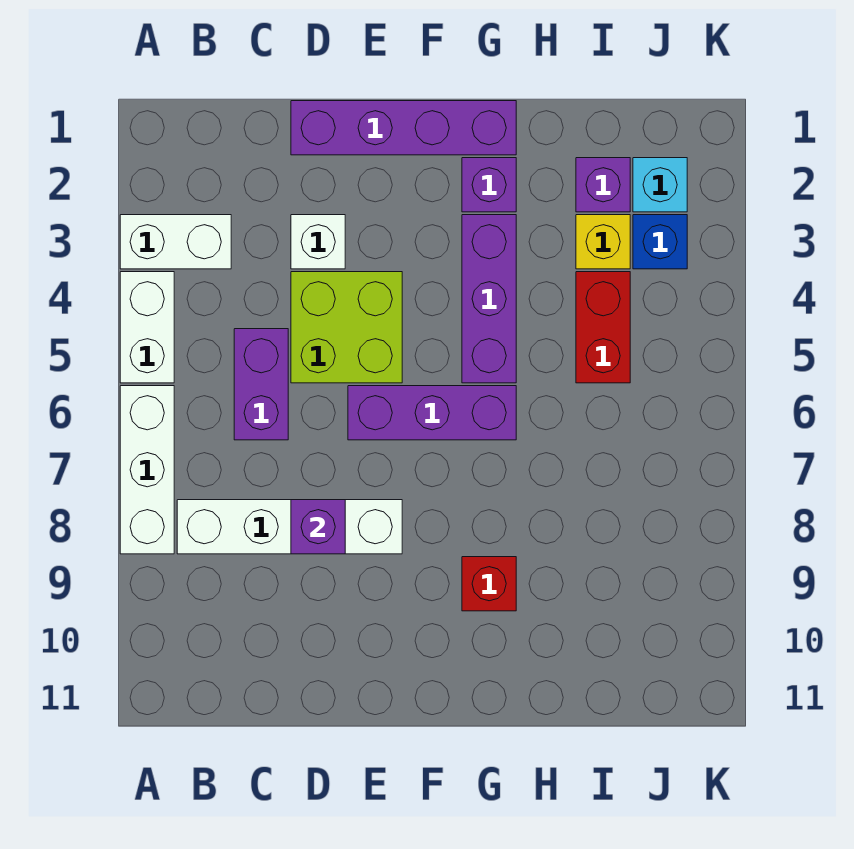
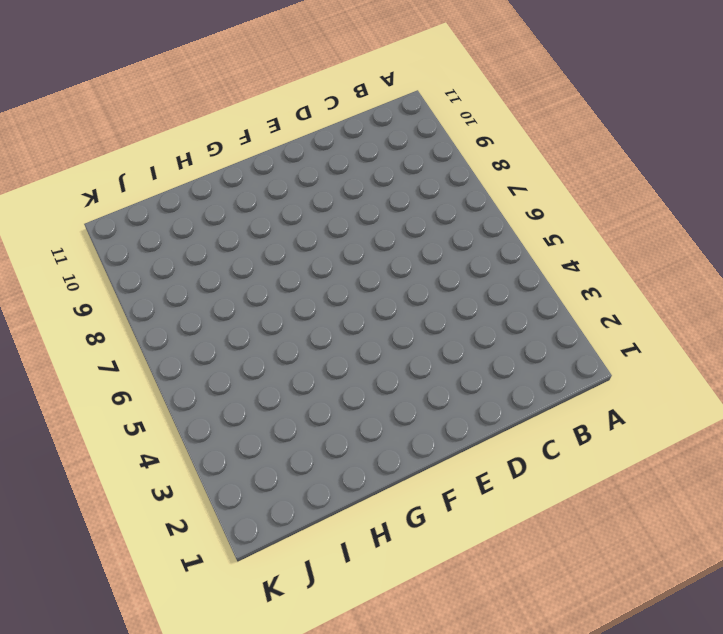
none -> white brick A3:B3 level 1
none -> white brick A4:A5 level 1
none -> white brick A6:A8 level 1

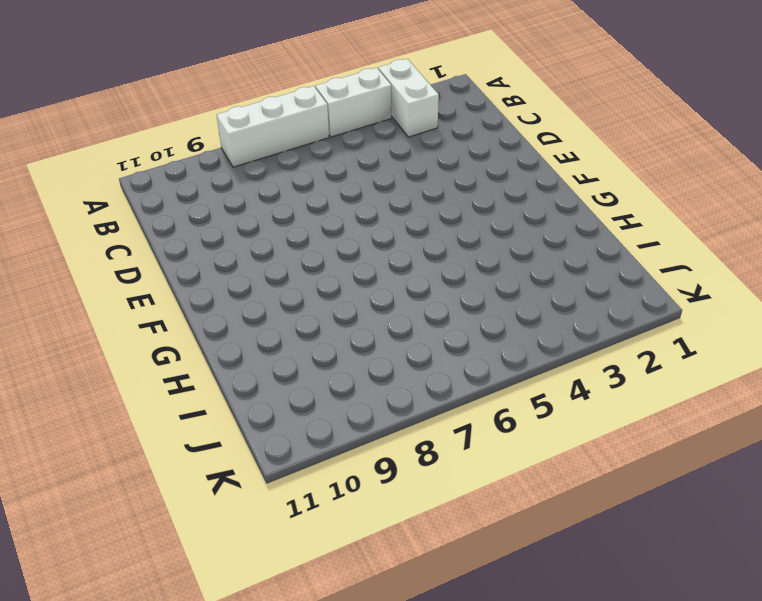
none -> white brick B8:E8 level 1
none -> purple brick C5:C6 level 1
none -> purple brick D1:G1 level 1

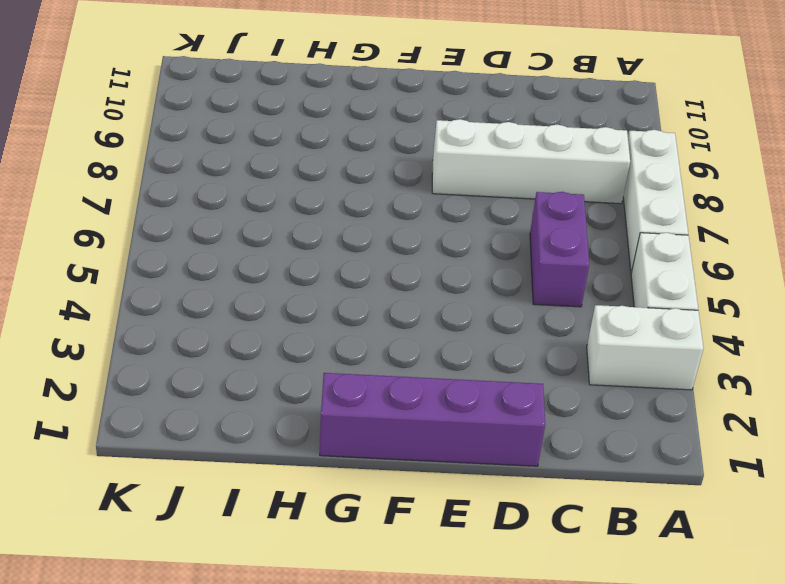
none -> white brick D3 level 1
none -> lime brick D4:E5 level 1
none -> purple brick E6:G6 level 1

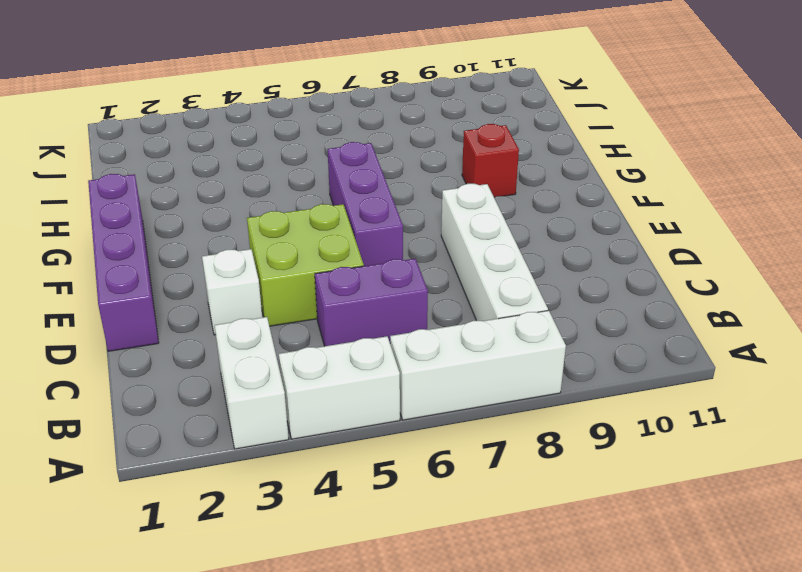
none -> purple brick G2 level 1
none -> purple brick G3:G5 level 1
none -> purple brick I2 level 1

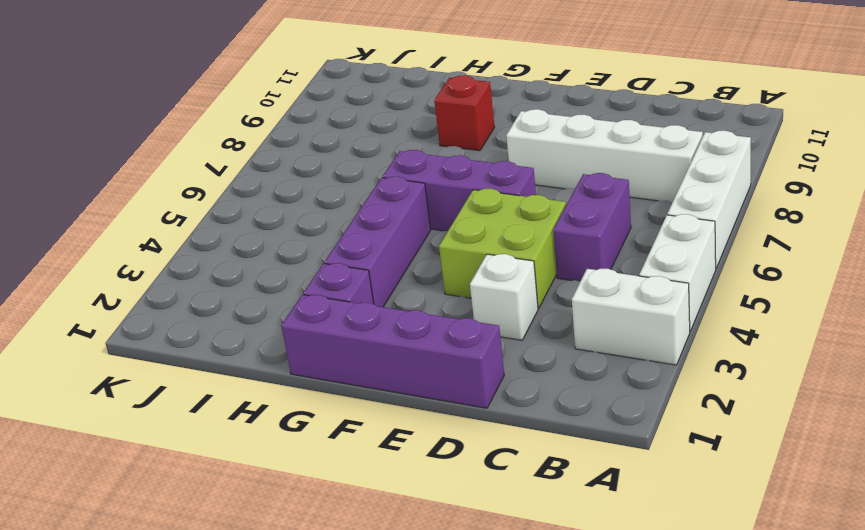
none -> purple brick I2 level 1
none -> yellow brick I3 level 1
none -> red brick I4:I5 level 1

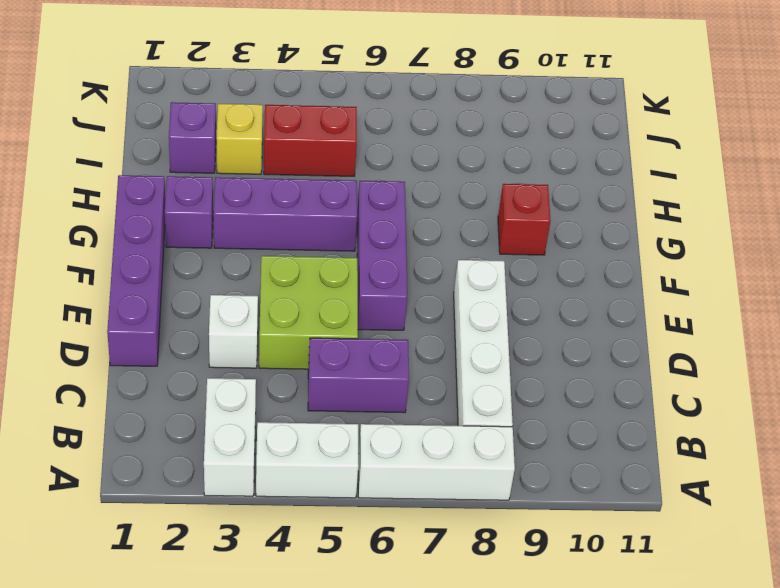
none -> cyan brick J2 level 1
none -> blue brick J3 level 1
none -> purple brick D8 level 2

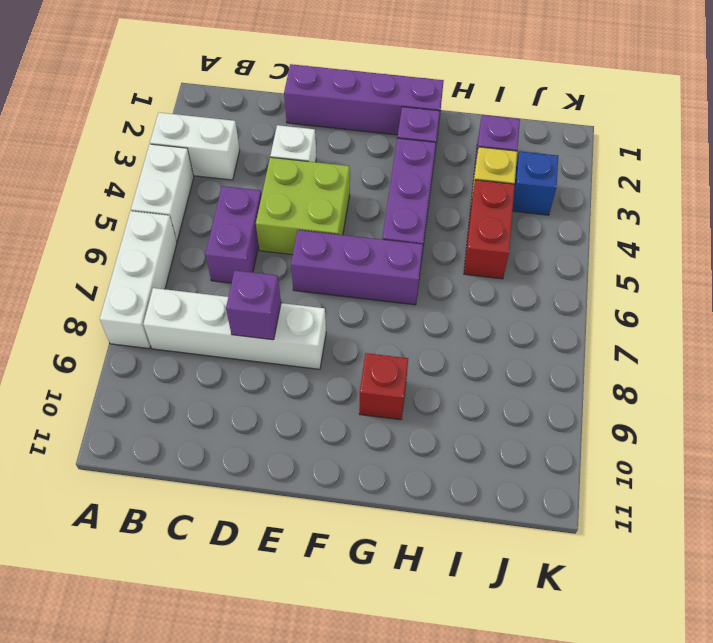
none -> cyan brick J2 level 1

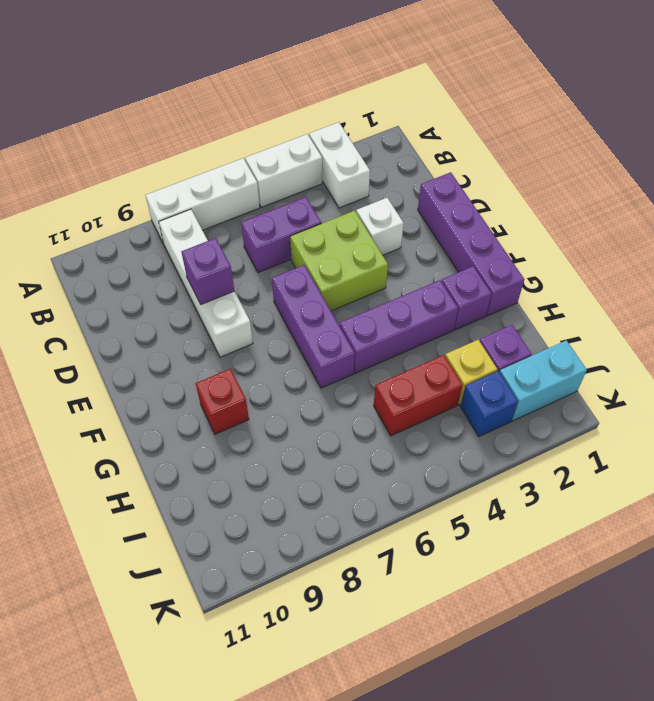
cyan brick J1:J2 level 1 -> cyan brick J2 level 1

